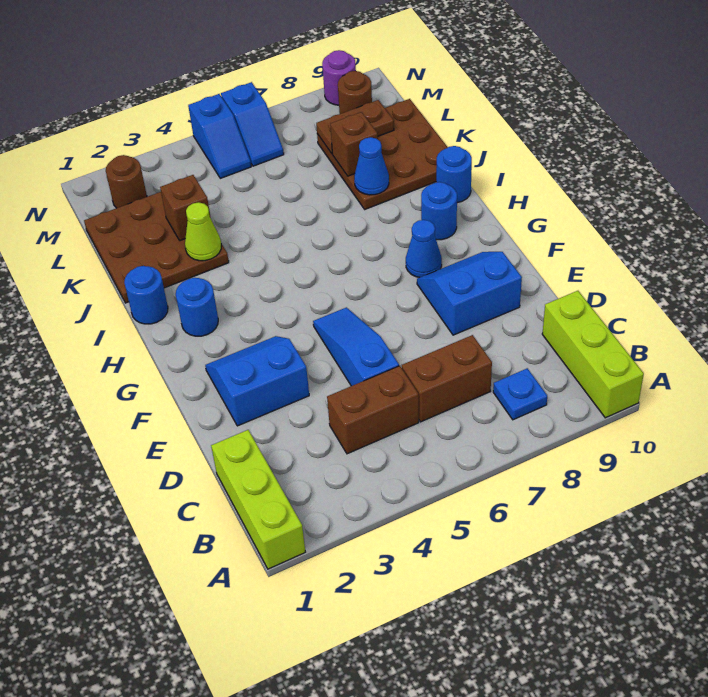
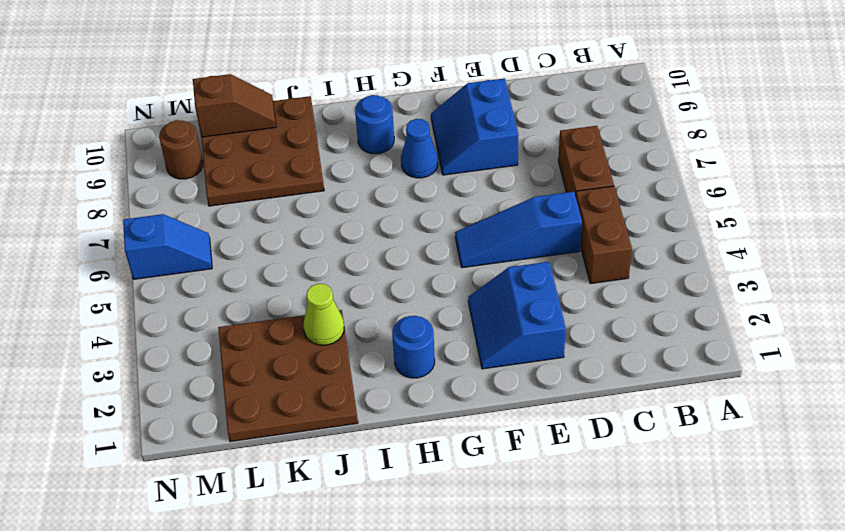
brown slope K10:L10 level 2 top L -> none
none -> lime brick A1:C1 level 1
none -> lime brick A10:C10 level 1
none -> blue plate B8 level 1

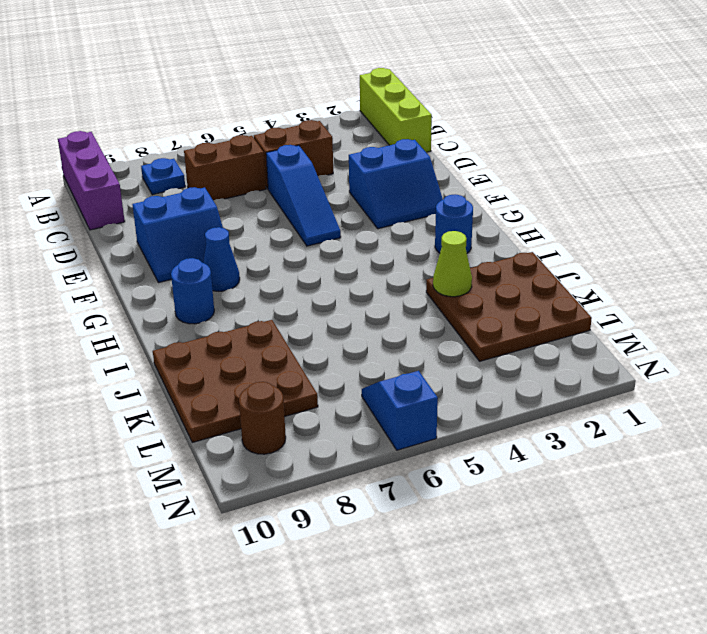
purple brick A10:C10 level 1 -> lime brick A10:C10 level 1
none -> blue round brick I1 level 1
none -> blue round brick I10 level 1
none -> brown round brick M2 level 1

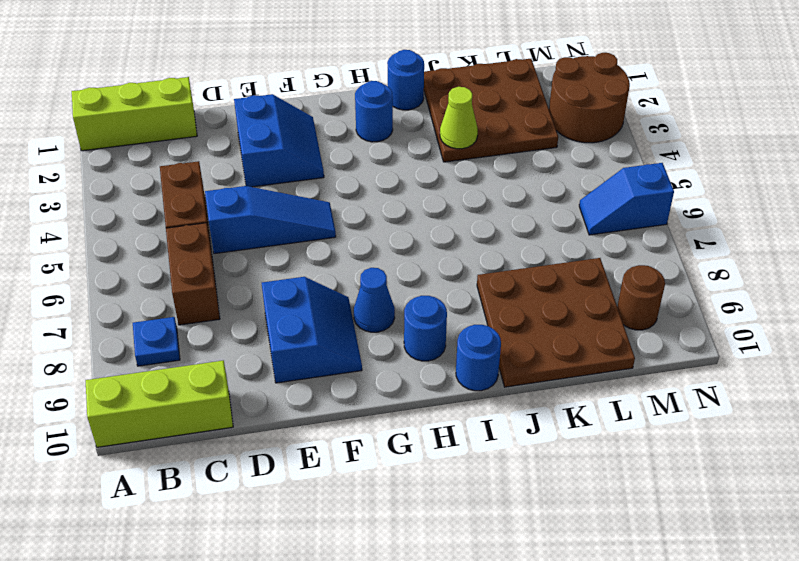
brown round brick M2:N3 level 1 -> brown round brick M2 level 1
none -> blue slope M5:N5 level 1 top N
none -> purple round brick N9 level 1
none -> blue cone J8 level 2

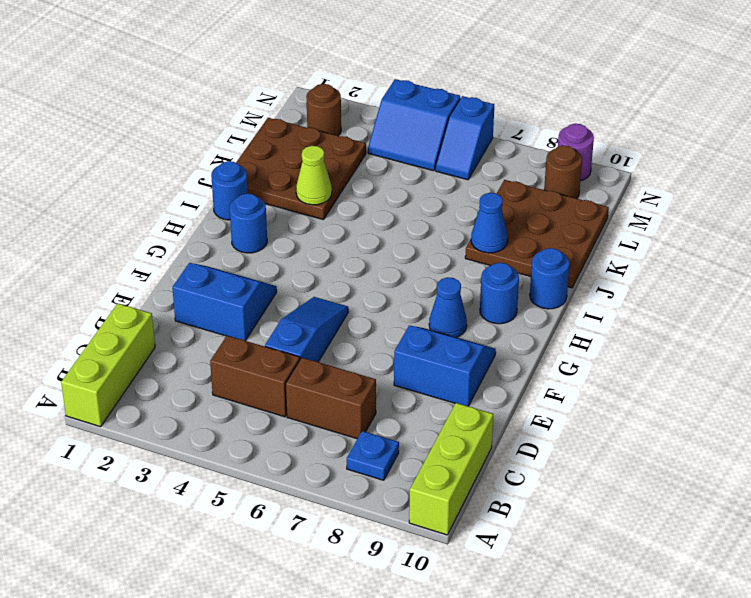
blue slope M4:N5 level 1 top N -> blue slope M5:N5 level 1 top N
none -> brown brick K3 level 2
none -> brown brick K8 level 2
none -> brown plate L8:L9 level 2

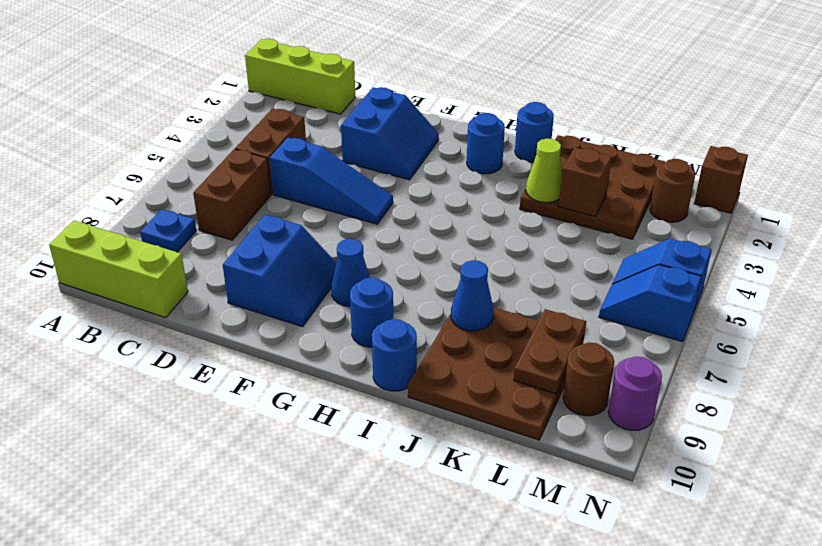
brown brick N1 level 1 -> brown brick K8 level 2

